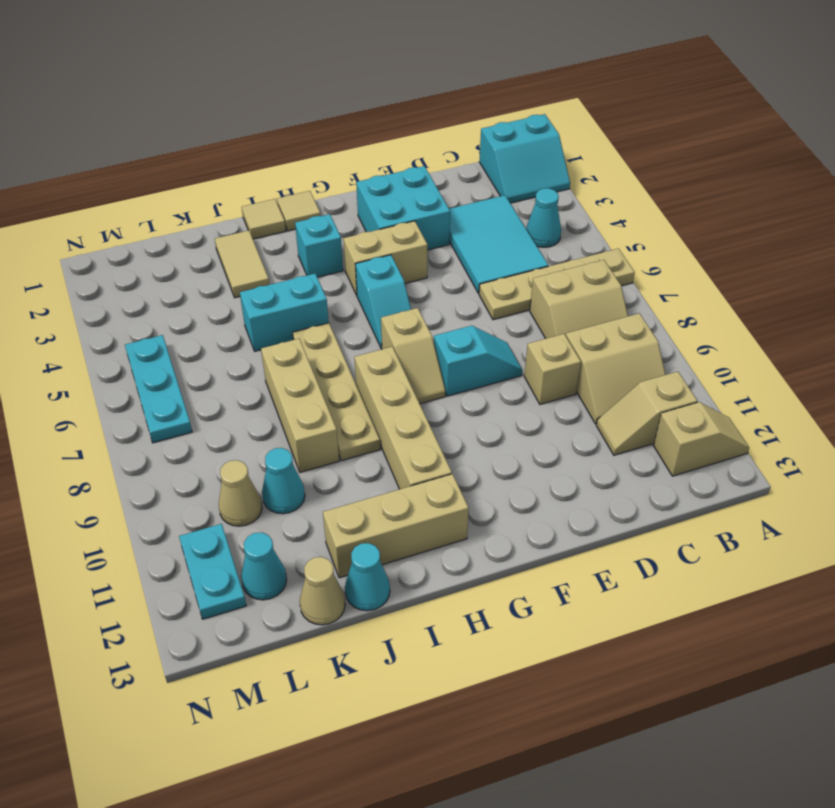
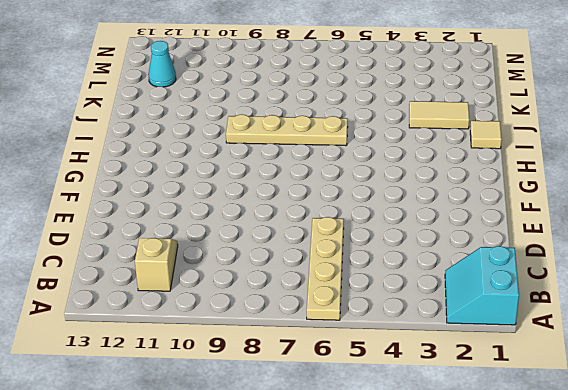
none -> tan slope A12:B12 level 1 top B
none -> cyan cone B4 level 1
none -> tan slope B7:C8 level 1 top 7
none -> tan slope B9:C10 level 1 top 9

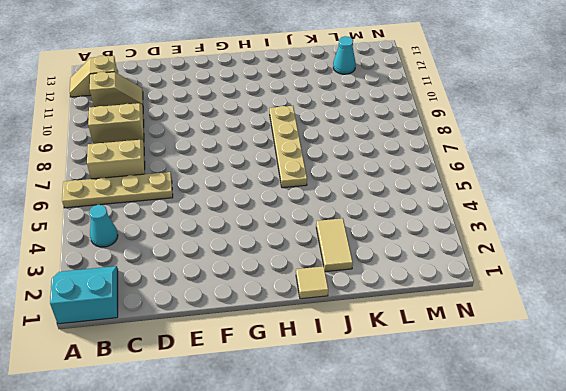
none -> cyan tile C3:D5 level 1
none -> tan brick D9 level 1
none -> cyan brick E2:F3 level 1
none -> cyan slope E8:F8 level 1 top F

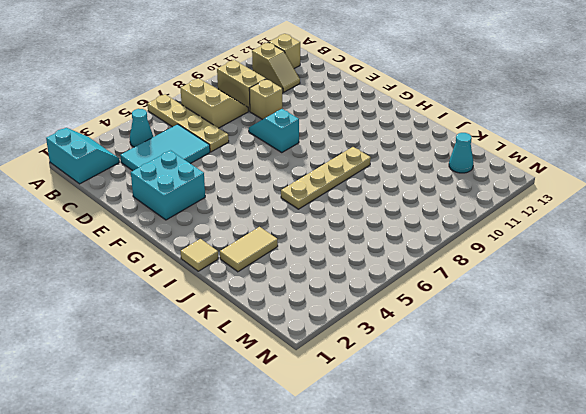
none -> tan brick F4:G4 level 1
none -> cyan slope G5:G6 level 1 top 5
none -> tan slope G7:G8 level 1 top 7
none -> tan tile H1 level 1

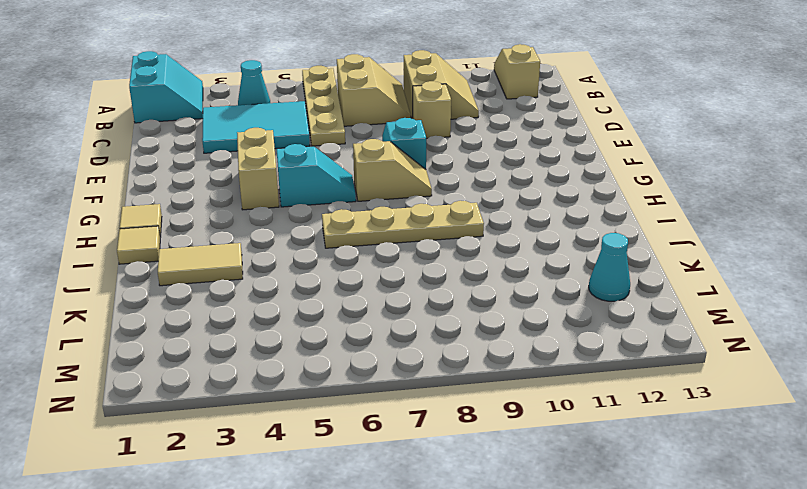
none -> tan slope B11:C11 level 1 top B
none -> cyan brick E2:F3 level 1
none -> cyan brick H3 level 1
none -> tan brick H8:H11 level 1

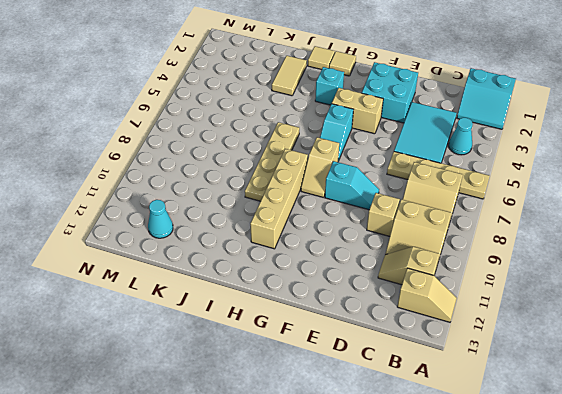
none -> tan brick H12:J12 level 1
none -> cyan brick I5:J5 level 1
none -> tan brick J7:J9 level 1
none -> cyan cone J13 level 1

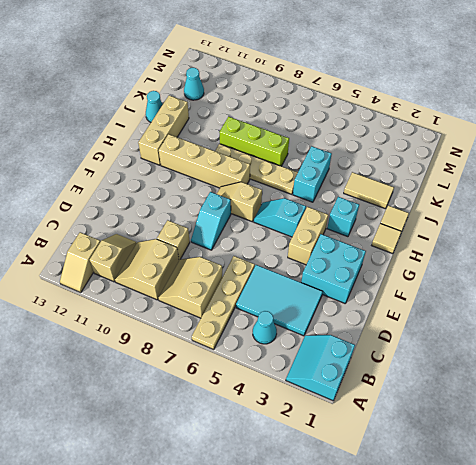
lime brick J7:J9 level 1 -> tan brick J7:J9 level 1
none -> cyan cone K10 level 1
none -> tan cone K13 level 1
none -> tan cone L10 level 1
none -> cyan plate M5:M7 level 1

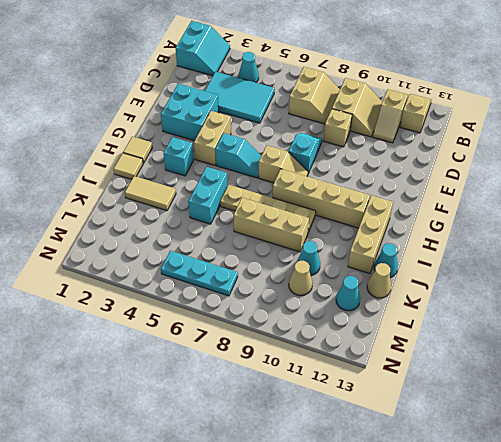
none -> tan plate A6:D6 level 1
none -> cyan plate M11:M12 level 1

